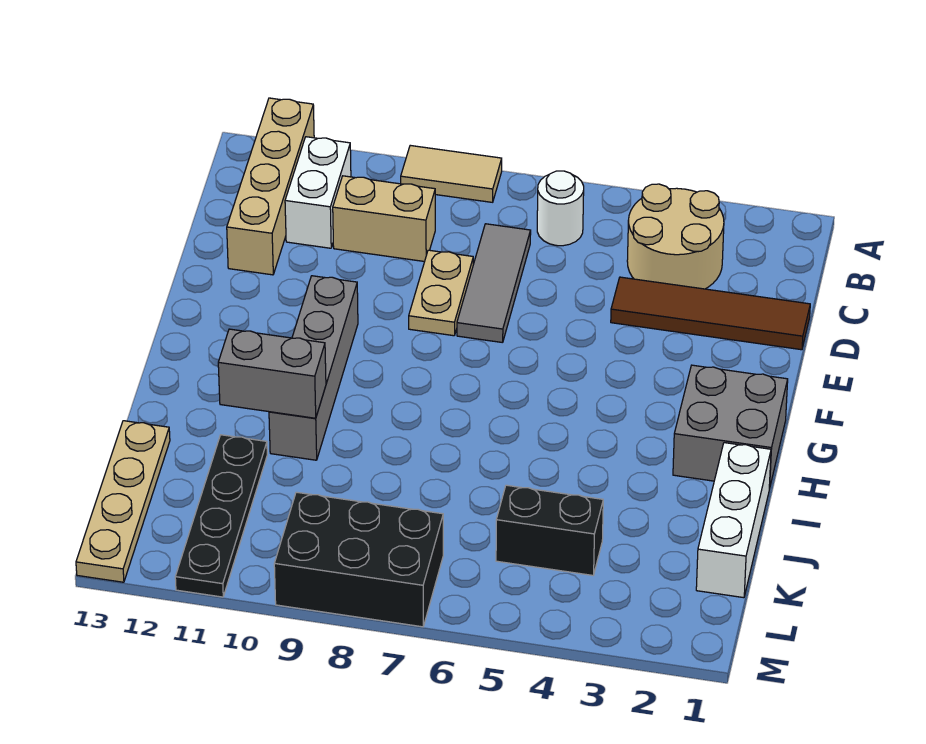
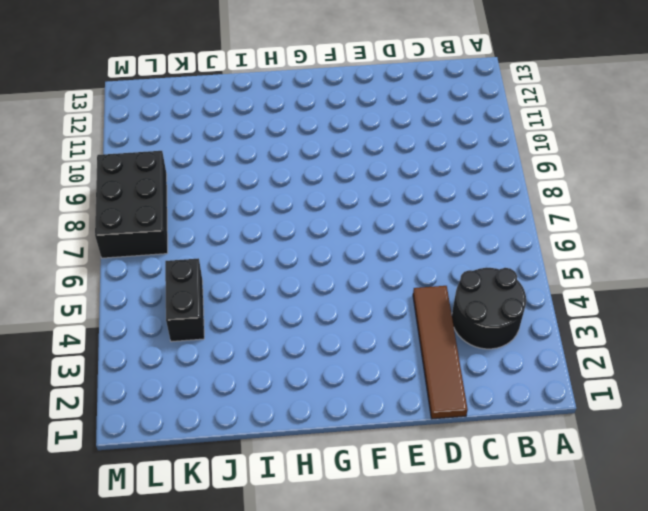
black round brick B3:C4 level 1 -> tan round brick B3:C4 level 1
none -> tan tile A8:A9 level 1
none -> tan brick A12:D12 level 1
none -> white round brick B6 level 1

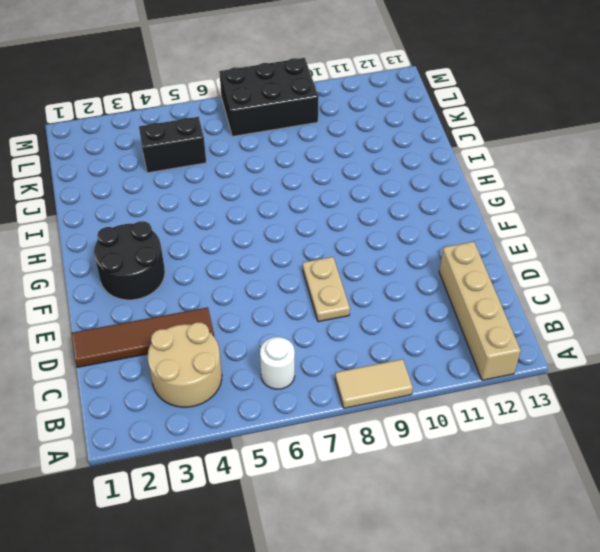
black round brick F2:G3 level 1 -> grey brick G1:H2 level 1
none -> white brick B11:C11 level 1
none -> grey tile C7:E7 level 1
none -> tan brick C9:C10 level 1

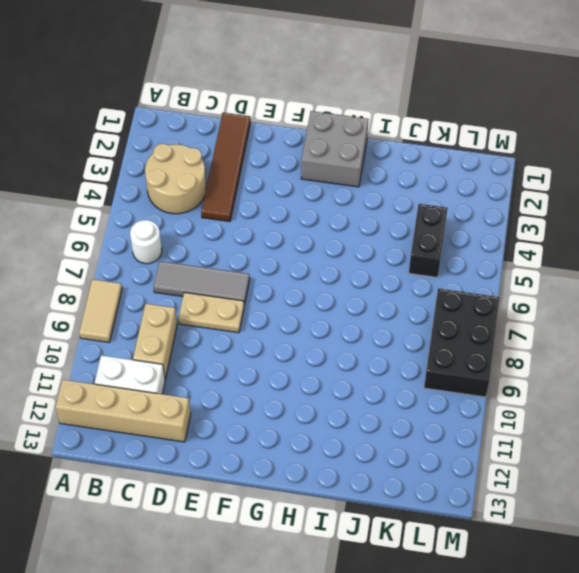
none -> grey brick F10:I10 level 1
none -> white brick I1:K1 level 1
none -> black plate J11:M11 level 1

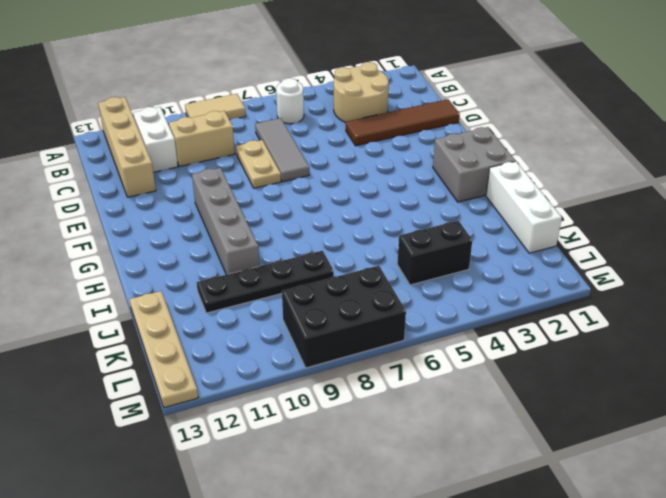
black plate J8:J11 level 1 -> black plate J11:M11 level 1
none -> grey brick I10:I11 level 2

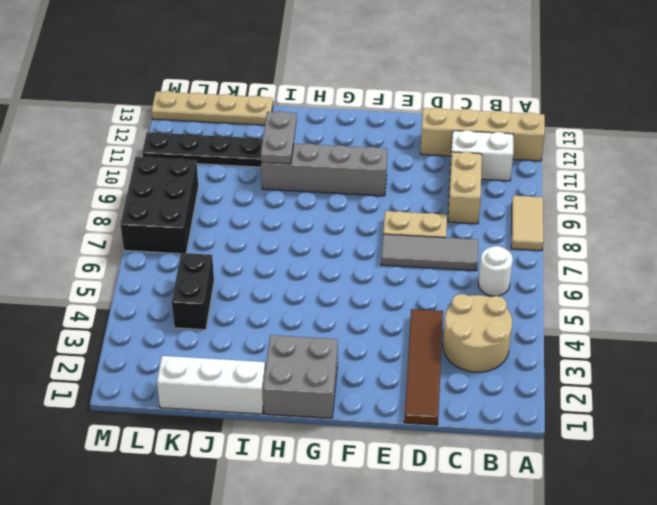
grey plate I10:I11 level 2 -> grey brick I10:I11 level 2

